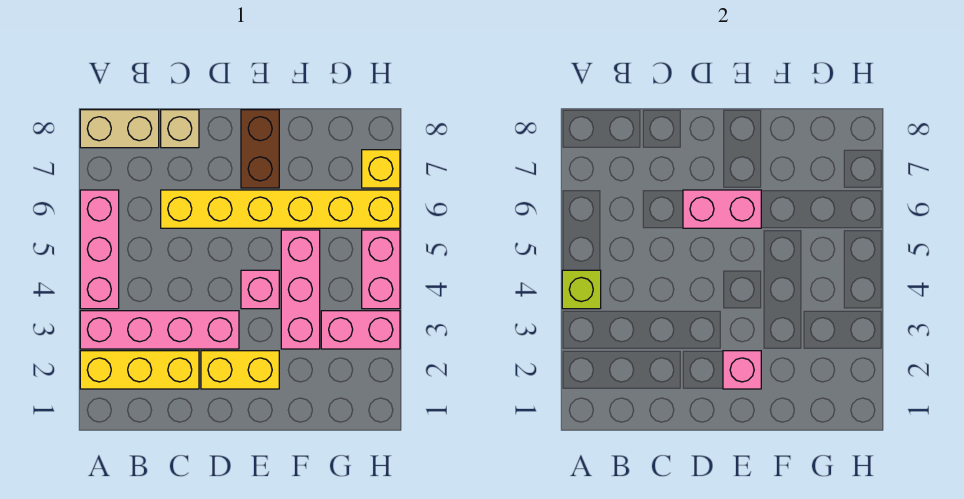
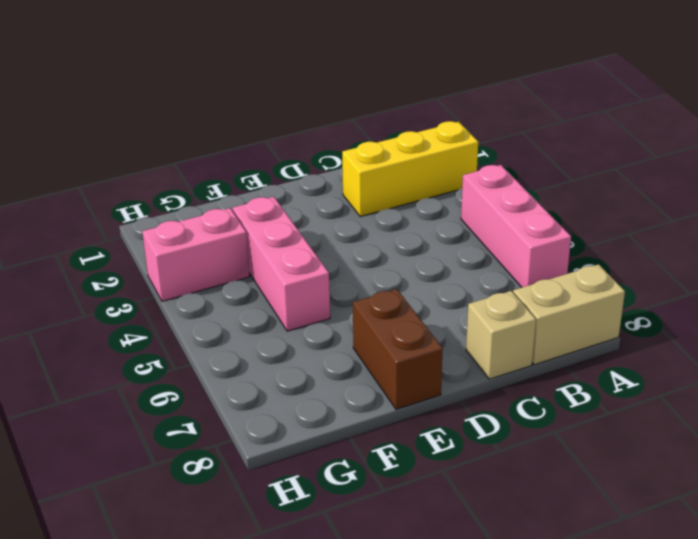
none -> pink brick A3:D3 level 1
none -> yellow brick C6:H6 level 1
none -> yellow brick D2:E2 level 1

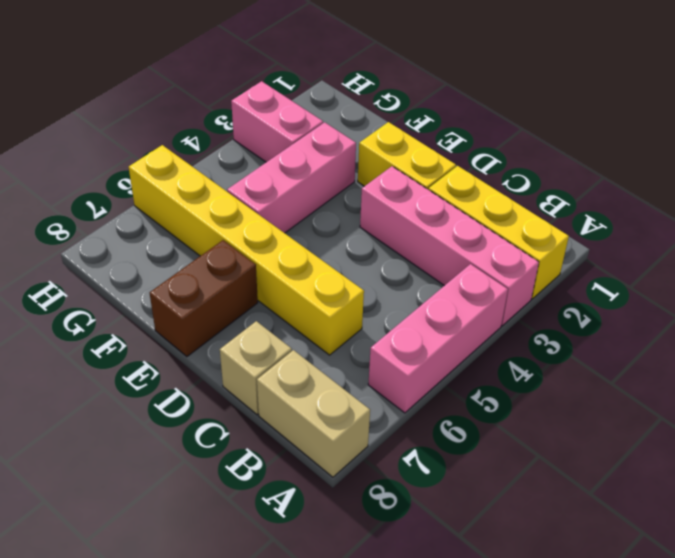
none -> pink brick E4 level 1
none -> pink brick H4:H5 level 1
none -> yellow brick H7 level 1

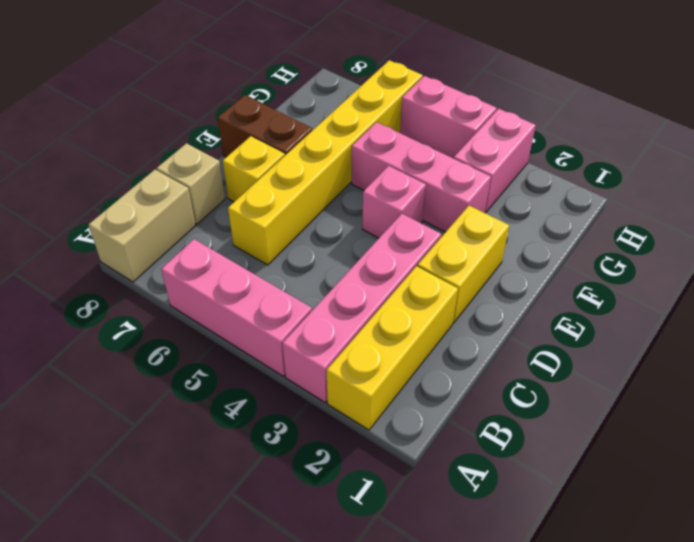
yellow brick D7 level 1 -> yellow brick H7 level 1
none -> lime brick A4 level 2
none -> pink brick D6:E6 level 2
none -> pink brick E2 level 2

